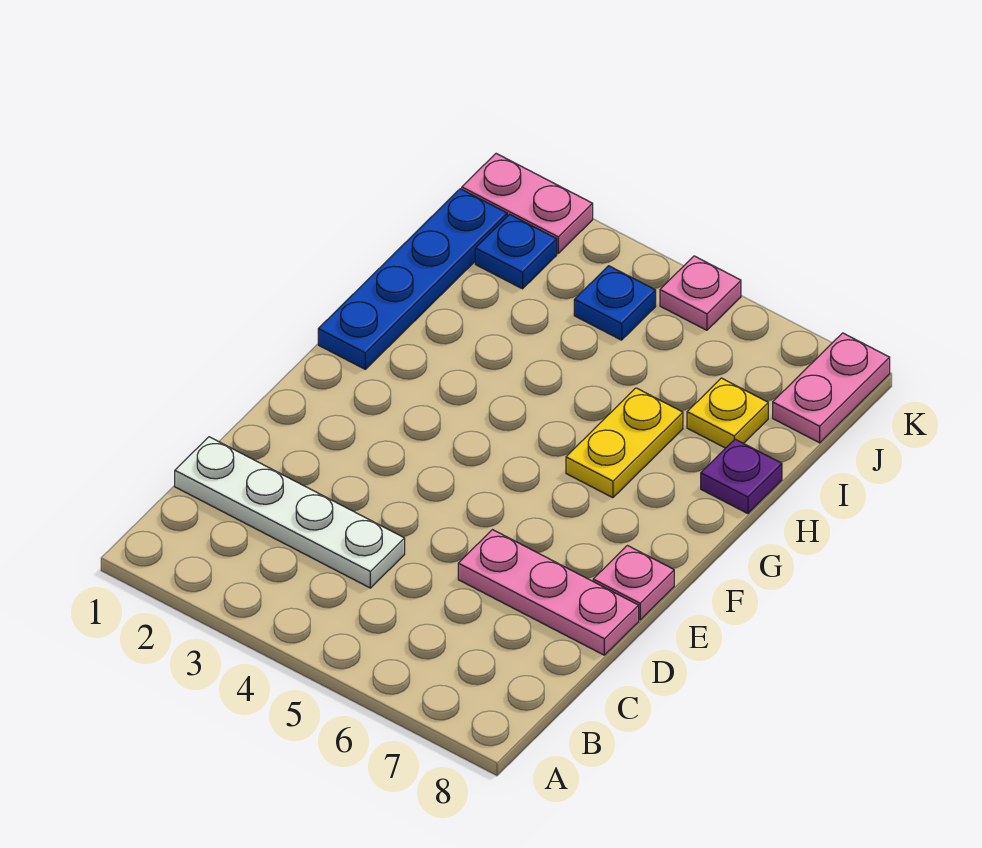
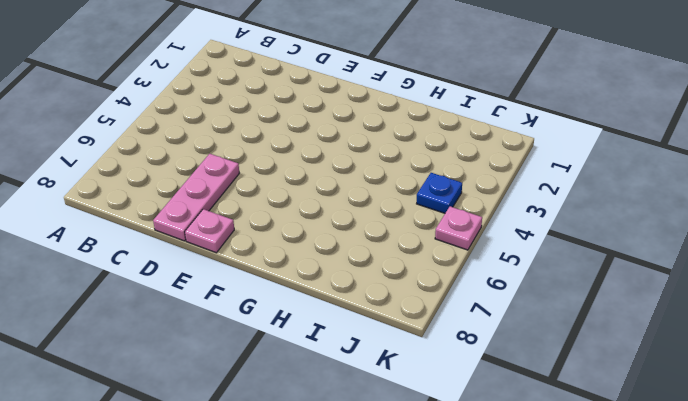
none -> white plate C1:C4 level 1
none -> blue plate G1:J1 level 1
none -> yellow plate G6:H6 level 1

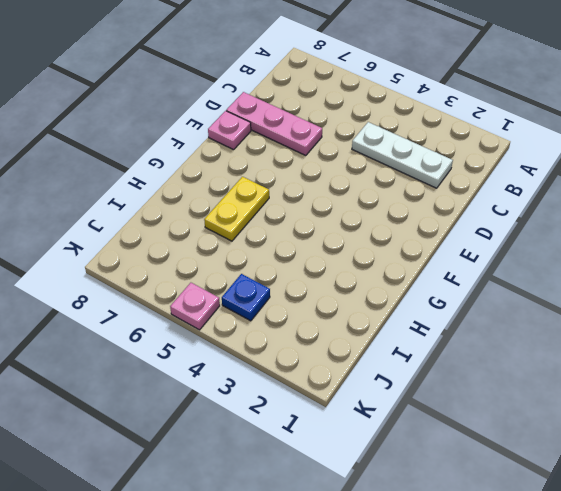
white plate C2:C4 level 1 -> white plate C1:C4 level 1
none -> blue plate G1:J1 level 1
none -> purple plate H8 level 1
none -> yellow plate I7 level 1

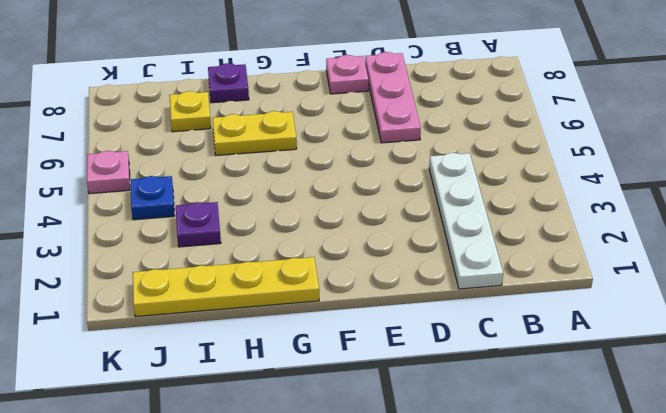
yellow plate G1:J1 level 1 -> blue plate G1:J1 level 1
purple plate I3 level 1 -> none
none -> blue plate J2 level 1
none -> pink plate J8:K8 level 1
none -> pink plate K1:K2 level 1

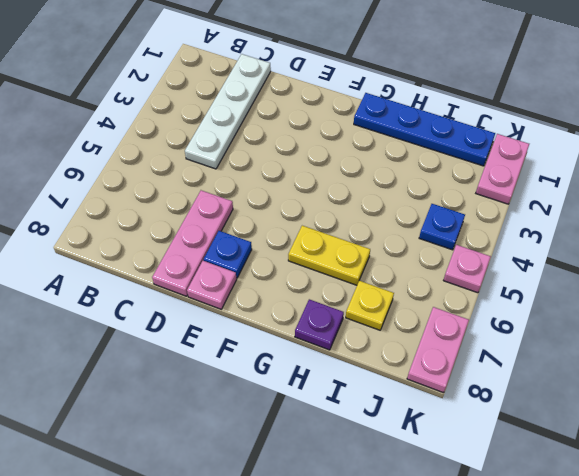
blue plate E7 level 1 -> blue plate J2 level 1
pink plate K7:K8 level 1 -> pink plate J8:K8 level 1

